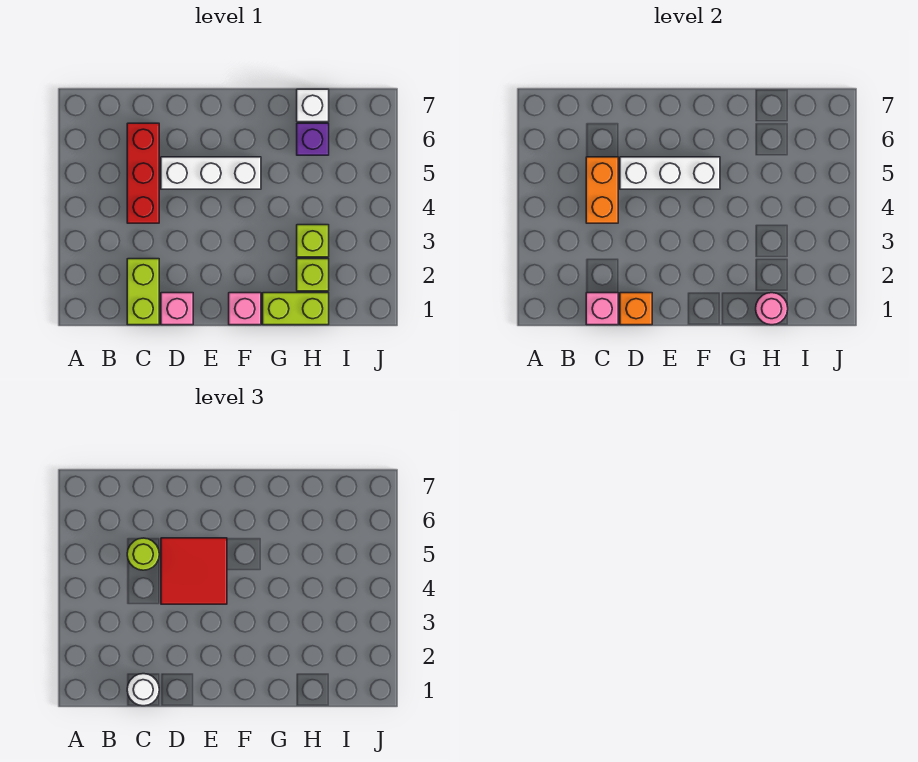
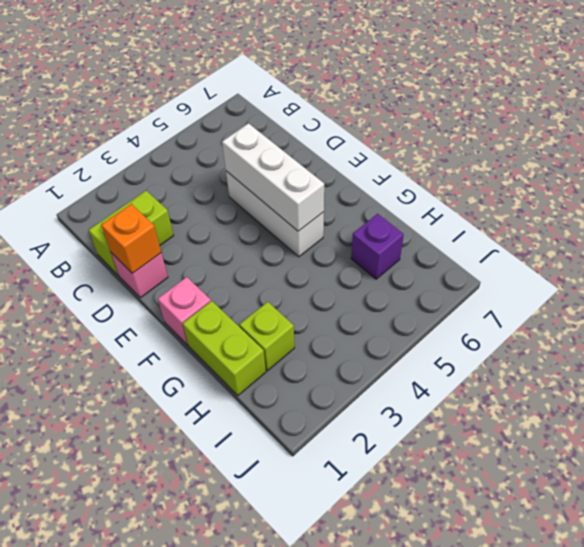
none -> red brick C4:C6 level 1
none -> lime brick H3 level 1
none -> white brick H7 level 1

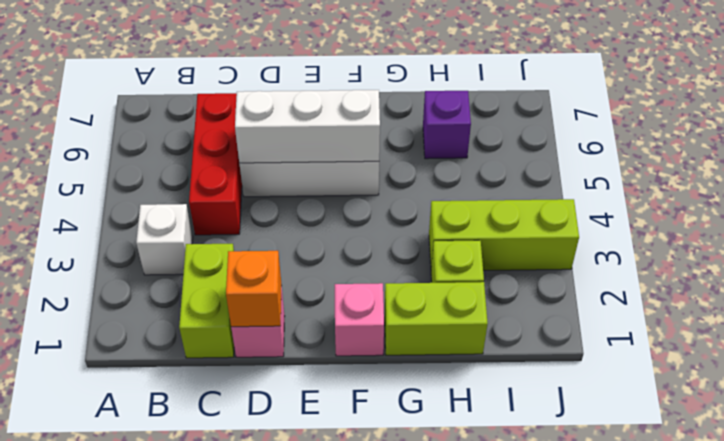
white brick B3 level 1 -> white brick H7 level 1
lime brick H3:J3 level 1 -> lime brick H3 level 1
none -> pink brick C1 level 2
none -> orange brick C4:C5 level 2
none -> pink round brick H1 level 2

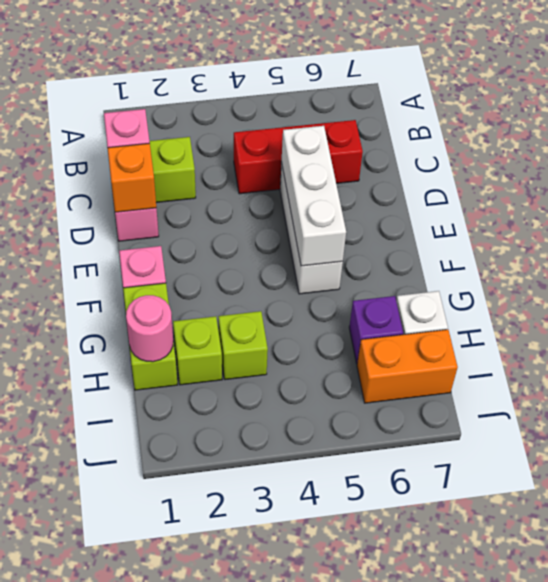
orange brick I6:I7 level 1 -> orange brick C4:C5 level 2
none -> white round brick C1 level 3
none -> lime round brick C5 level 3
none -> red tile D4:E5 level 3

